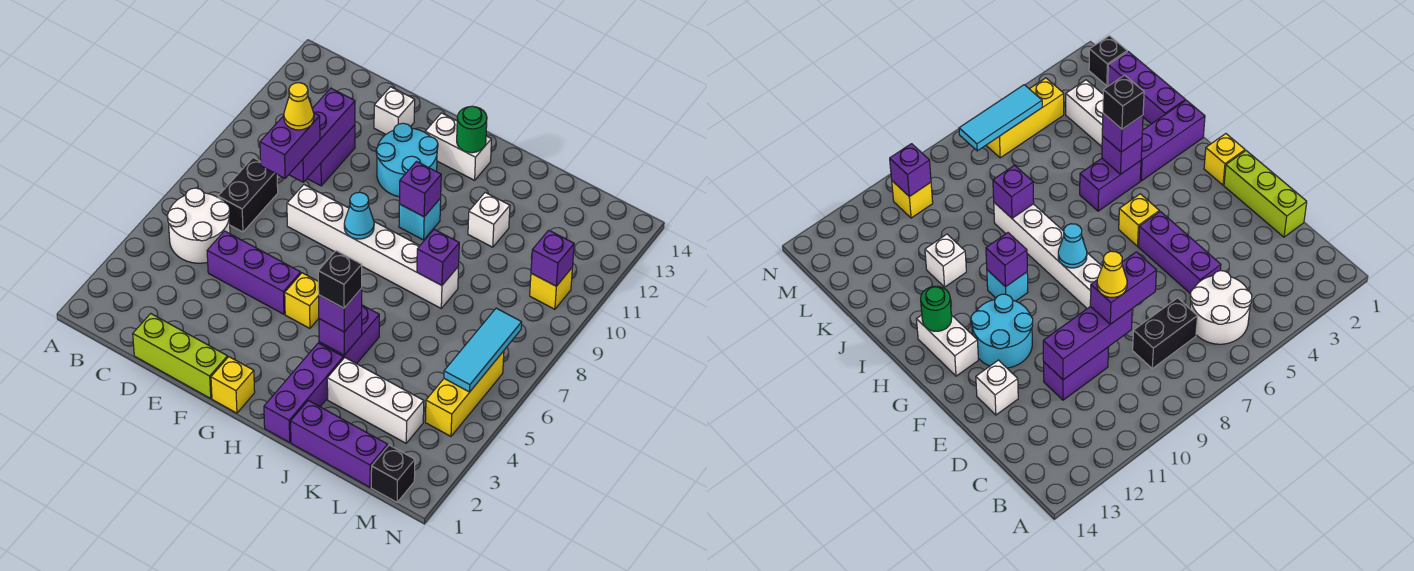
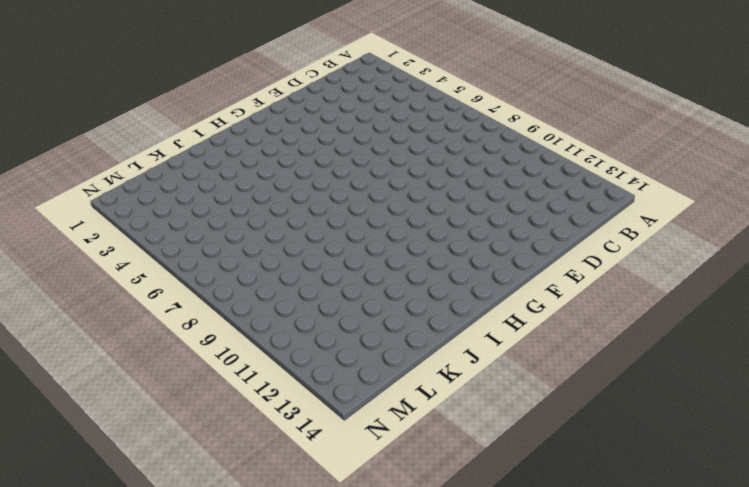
none -> white round brick B5:C6 level 1
none -> black brick C7:C8 level 1
none -> lime brick D1:F1 level 1
none -> purple brick D5:F5 level 1

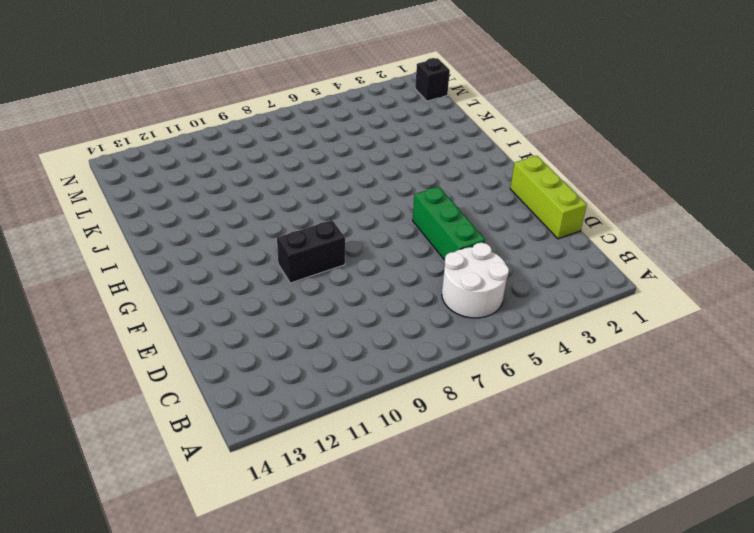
green brick D5:F5 level 1 -> purple brick D5:F5 level 1
black brick F9:F10 level 1 -> black brick C7:C8 level 1
none -> purple brick D10:D11 level 1
none -> white brick E8:J8 level 1
none -> white brick E13 level 1
none -> cyan round brick F11:G12 level 1

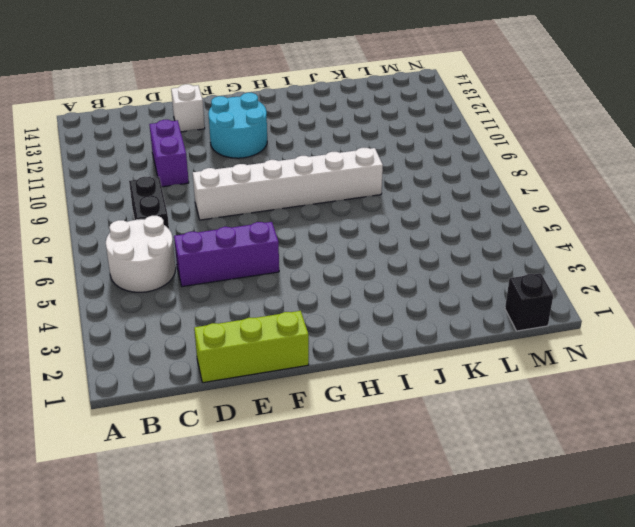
none -> yellow brick G1 level 1
none -> yellow brick G5 level 1
none -> white brick G13:H13 level 1
none -> cyan brick H10 level 1

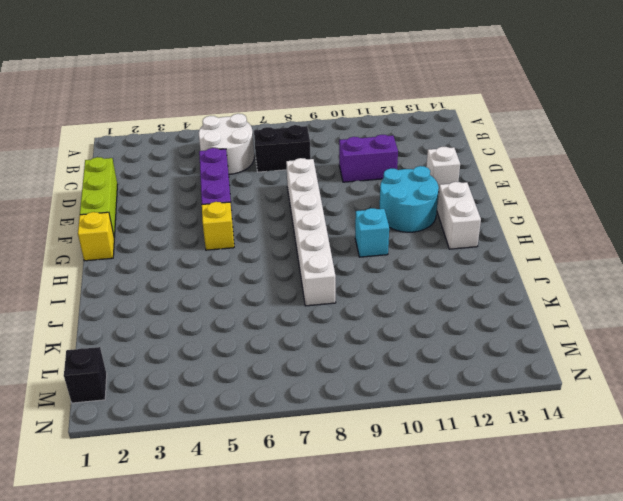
none -> purple brick I1:I3 level 1
none -> purple brick I4:I5 level 1
none -> purple brick J1:L1 level 1
none -> white brick J3:L3 level 1

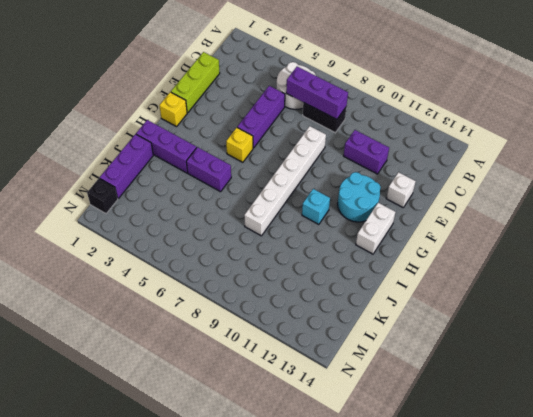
purple brick C6:C8 level 2 -> purple brick D9:D11 level 2
none -> white brick J3:L3 level 1
none -> white brick J11 level 1
none -> yellow brick M4:M6 level 1
none -> yellow brick M10 level 1

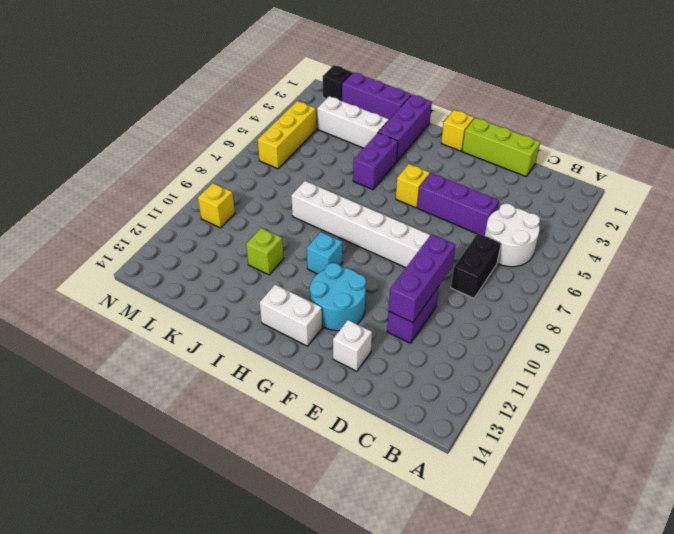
lime brick J11 level 1 -> white brick J11 level 1
none -> cyan cone G8 level 2
none -> purple brick H10 level 2
none -> green round brick H13 level 2
none -> purple brick I4 level 2

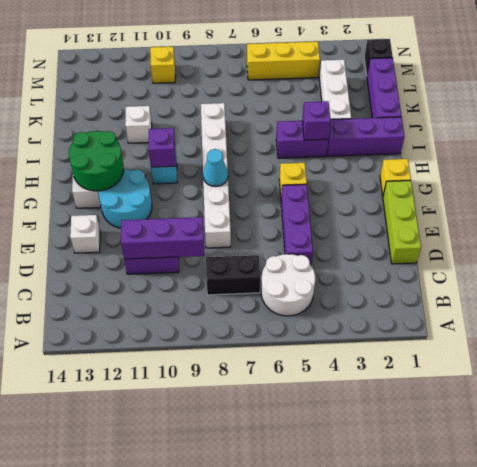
green round brick G12:H13 level 2 -> green round brick H13 level 2
none -> purple brick J8 level 2
none -> cyan tile M5:M7 level 2
none -> purple brick M10 level 2
none -> purple brick D8:D9 level 3

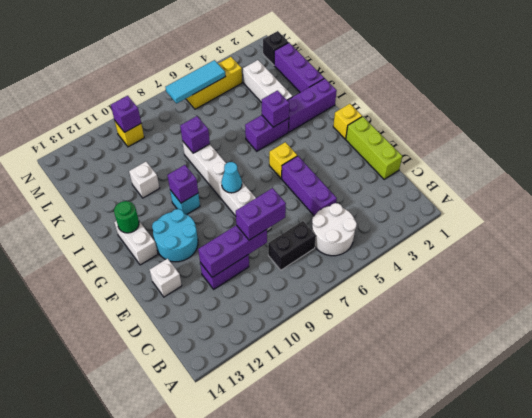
none -> purple brick I4 level 3
none -> yellow cone D9 level 4
none -> black brick I4 level 4

